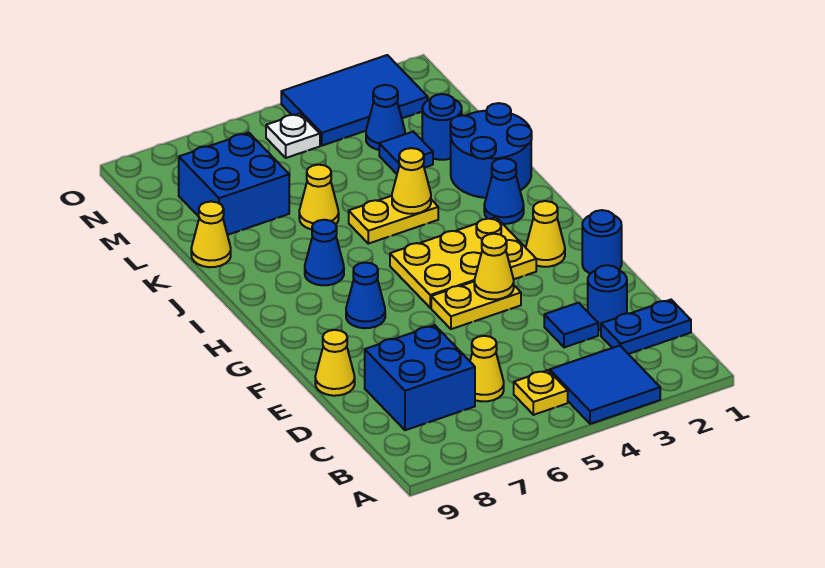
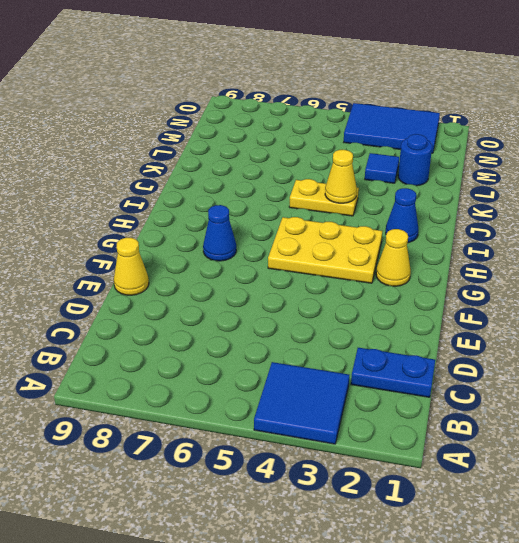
none -> yellow plate B5 level 1
none -> yellow cone C6 level 1
none -> blue brick C7:D8 level 1

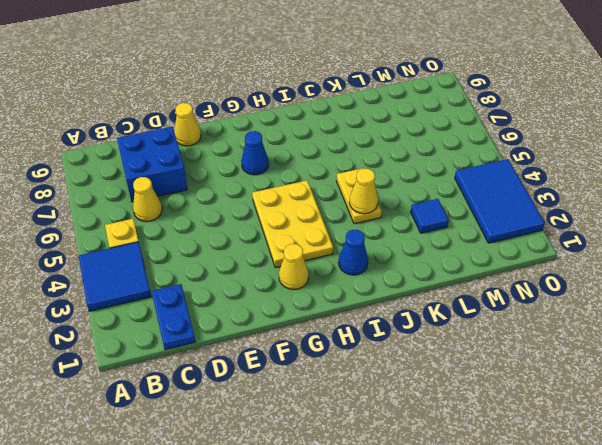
none -> blue round brick D2 level 1
none -> blue tile D3 level 1
none -> blue round brick F1 level 1

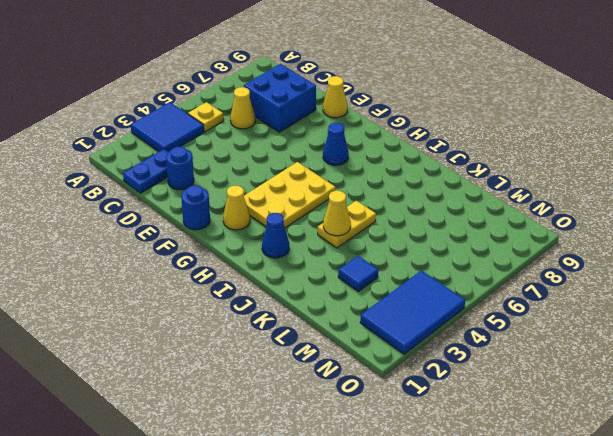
none -> blue tile D3 level 1
none -> yellow plate F4:F5 level 1
none -> blue cone I7 level 1

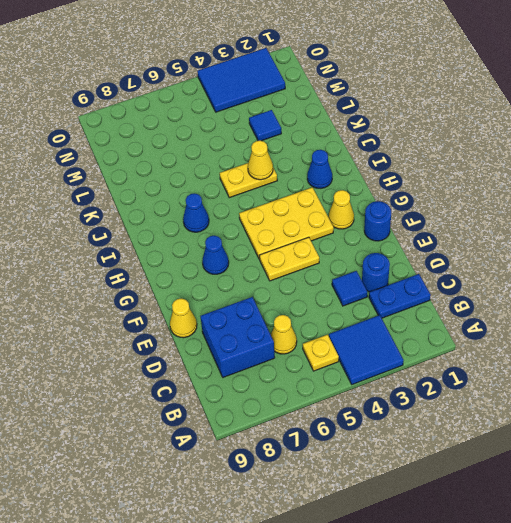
none -> blue round brick J1:K2 level 1
none -> yellow cone K6 level 1
none -> yellow cone K9 level 1

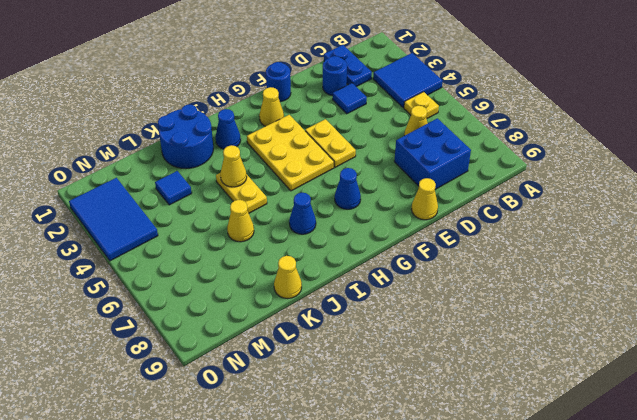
none -> blue round brick L2 level 1
none -> blue brick L7:M8 level 1
none -> blue cone M3 level 1

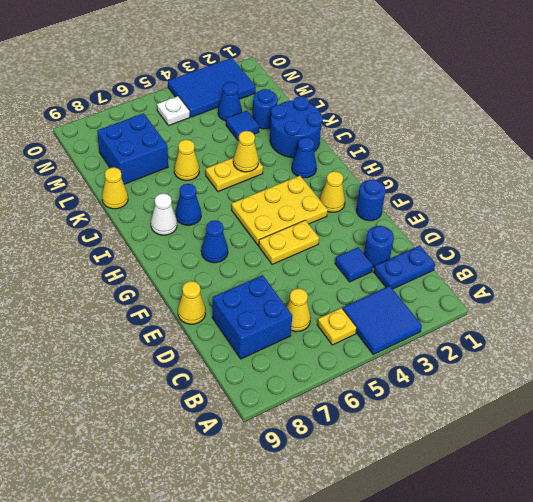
white cone I8 level 1 -> none
none -> yellow cone F4 level 2

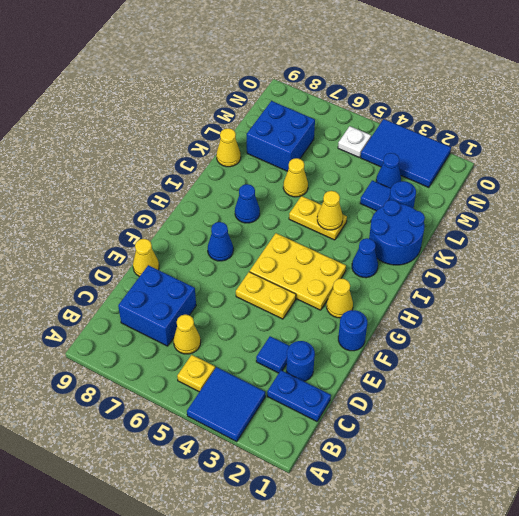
none -> yellow cone F4 level 2

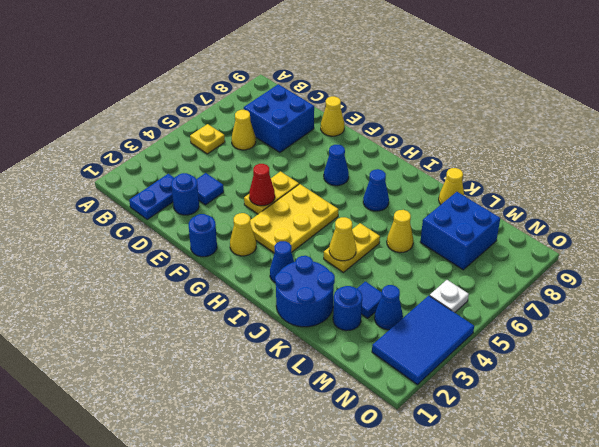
red cone F4 level 2 -> yellow cone F4 level 2
none -> blue tile A3:B4 level 1

